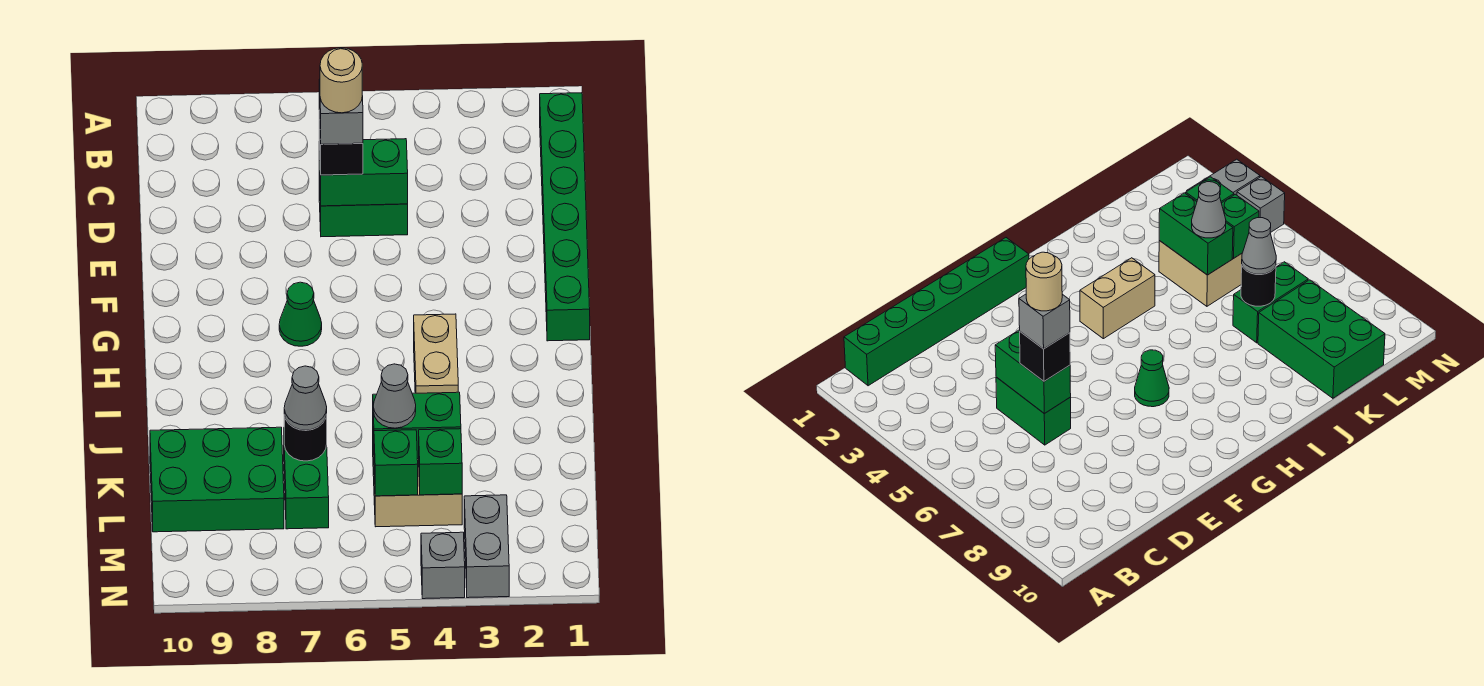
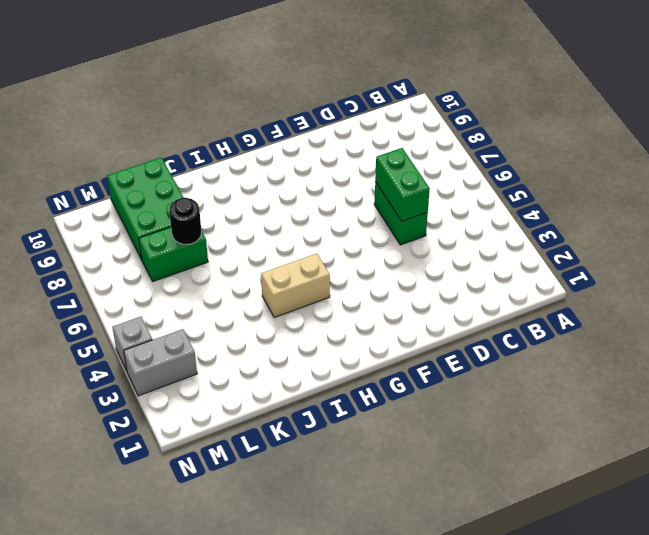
none -> green brick B1:G1 level 1
none -> green cone G7 level 1
none -> tan brick K4:L5 level 1

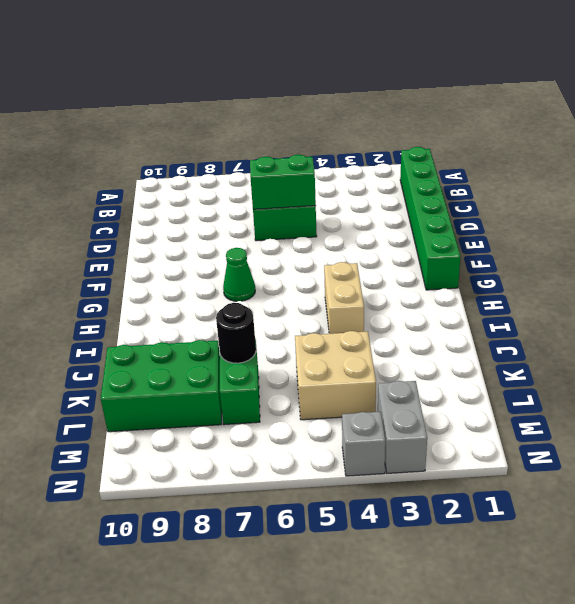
none -> green brick K4:K5 level 2
none -> green brick L4 level 2
none -> green brick L5 level 2

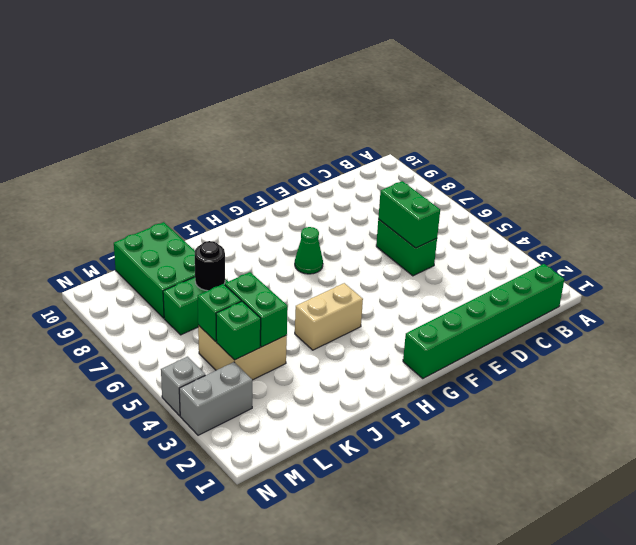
none -> black brick D6 level 3
none -> grey cone K5 level 3
none -> grey cone K7 level 3

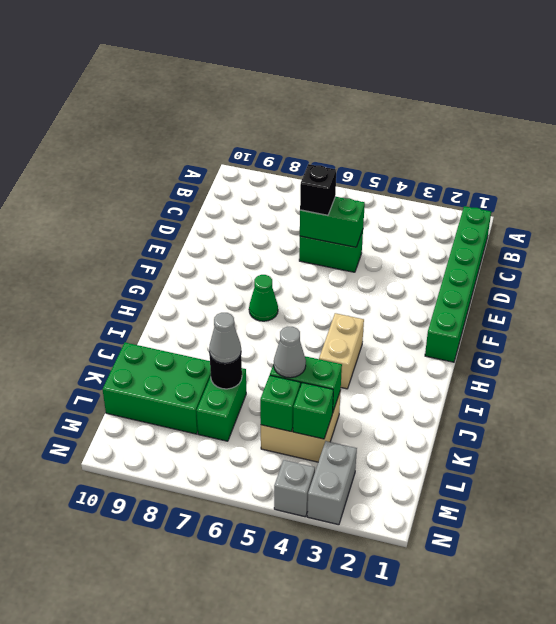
none -> grey brick D6 level 4
none -> tan round brick D6 level 5

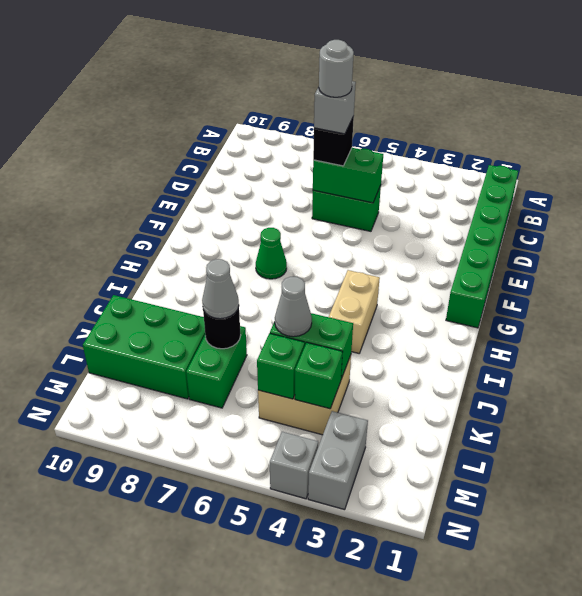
grey round brick D6 level 5 -> tan round brick D6 level 5

